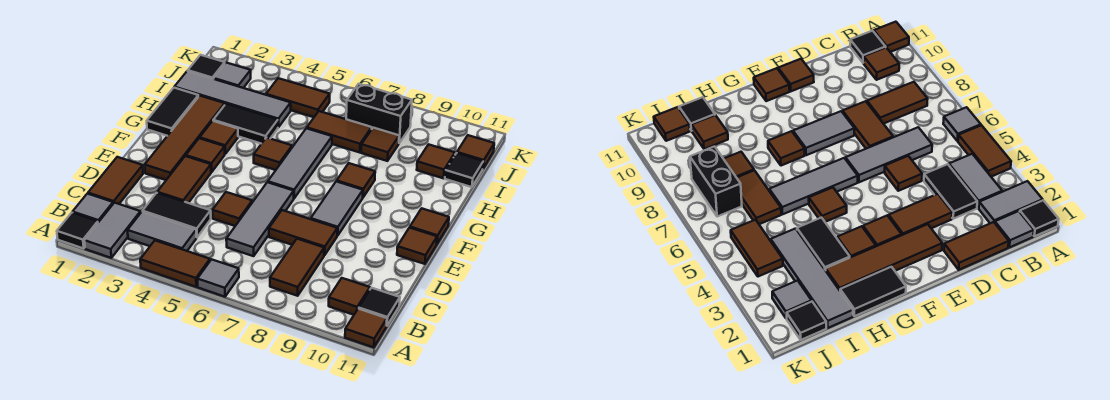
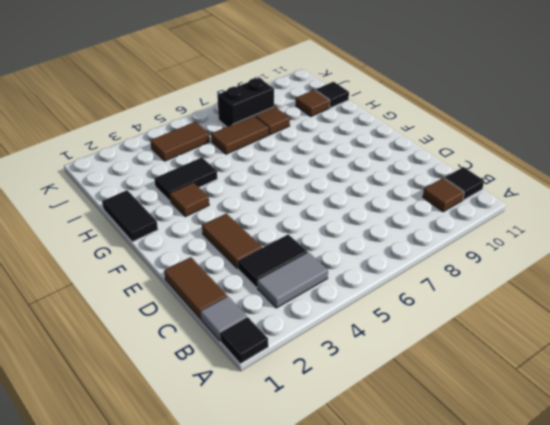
none -> grey tile A2:B2 level 1
none -> brown tile A4:A5 level 1
none -> grey tile A6 level 1
none -> brown tile A11 level 1

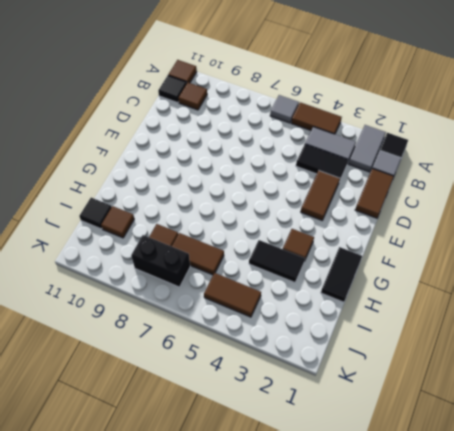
none -> brown tile B8:C8 level 1
none -> grey tile C6:E6 level 1
none -> brown tile D5 level 1
none -> brown tile D7:D8 level 1

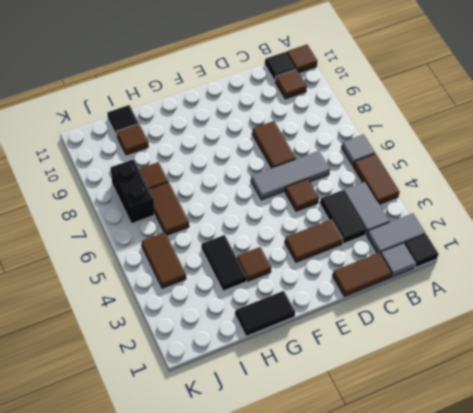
none -> brown tile B8:C8 level 1
none -> brown tile E2:H2 level 1
none -> grey tile E8:F8 level 1
none -> brown tile E11 level 1

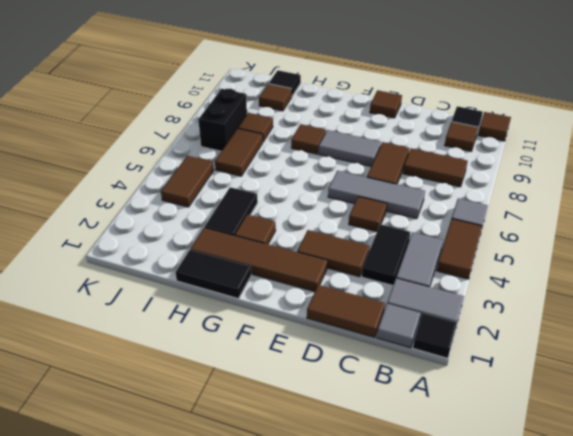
none -> brown tile F3 level 1
none -> grey tile F6:H6 level 1
none -> brown tile F11 level 1
none -> brown tile G5 level 1

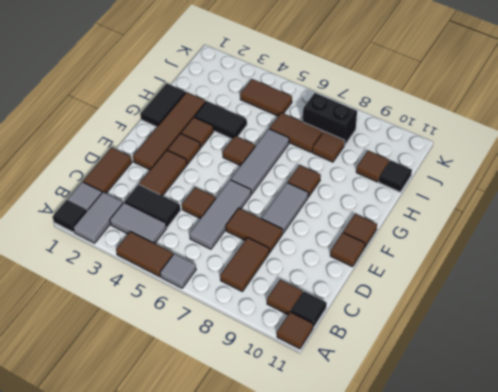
none -> grey tile I1:I4 level 1
none -> black tile J1 level 1
none -> grey tile J2 level 1
none -> brown tile J11 level 1

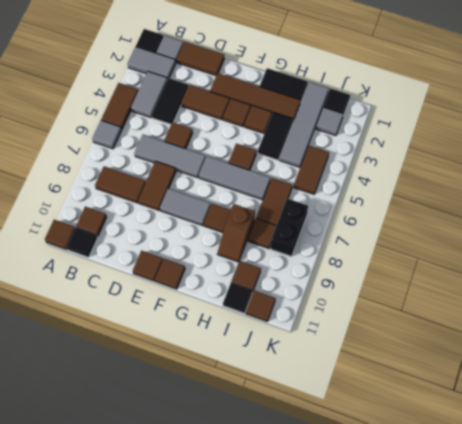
brown slope H8:H9 level 1 top 8 -> none

